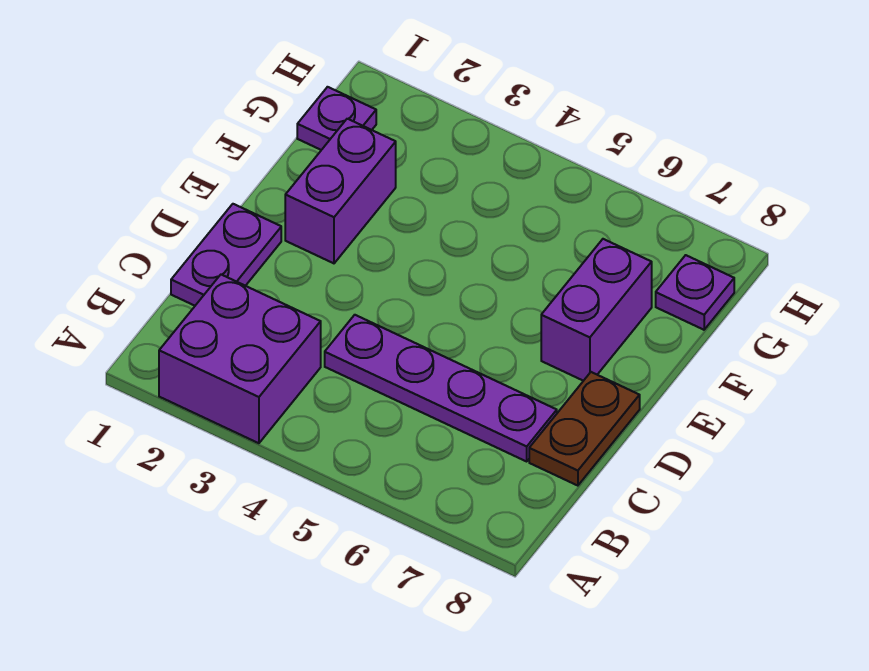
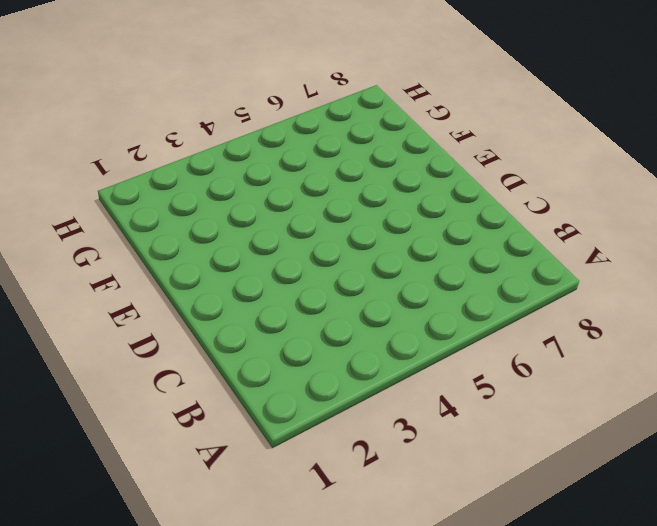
none -> purple brick A2:B3 level 1
none -> purple plate C1:D1 level 1

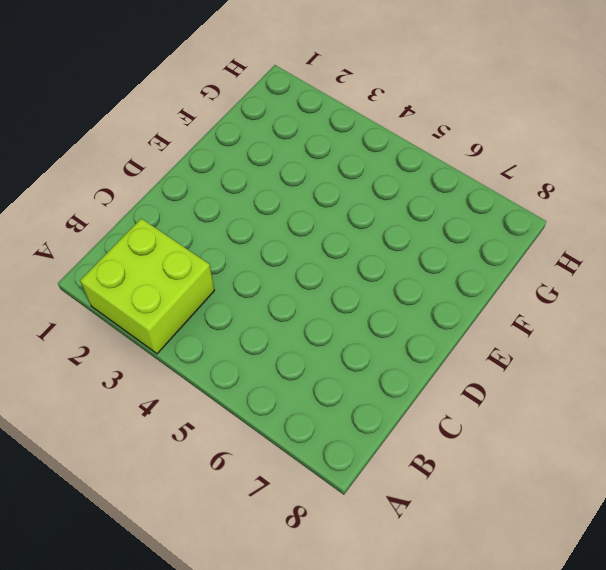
lime brick A2:B3 level 1 -> purple brick A2:B3 level 1
none -> purple plate C1:D1 level 1
none -> purple plate C4:C7 level 1

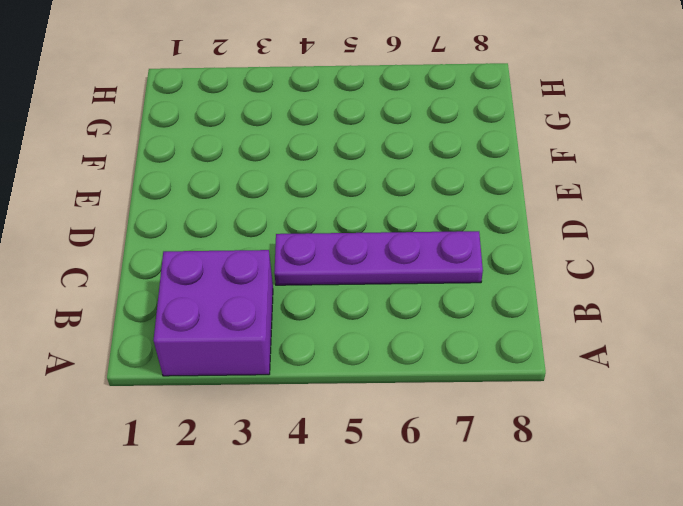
none -> purple plate C1:D1 level 1
none -> brown plate C8:D8 level 1

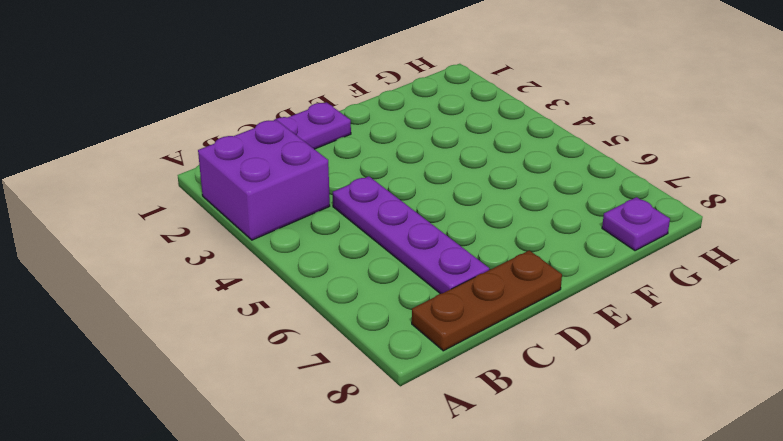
brown plate B8:D8 level 1 -> brown plate C8:D8 level 1
none -> purple brick E2:F2 level 1
none -> purple brick E7:F7 level 1

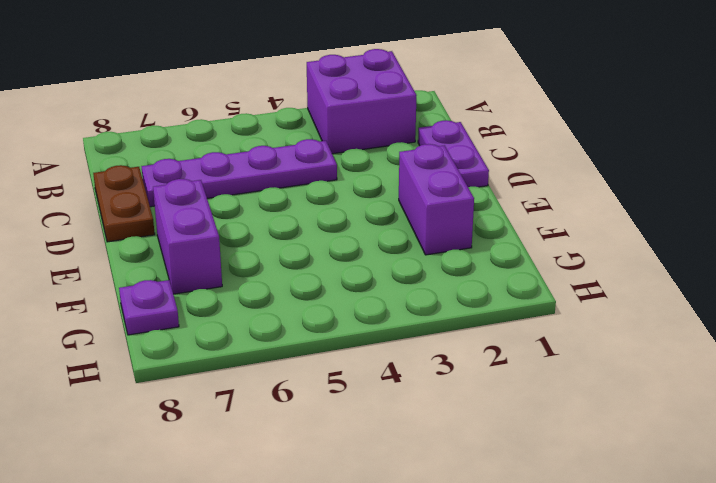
none -> purple plate G1 level 1

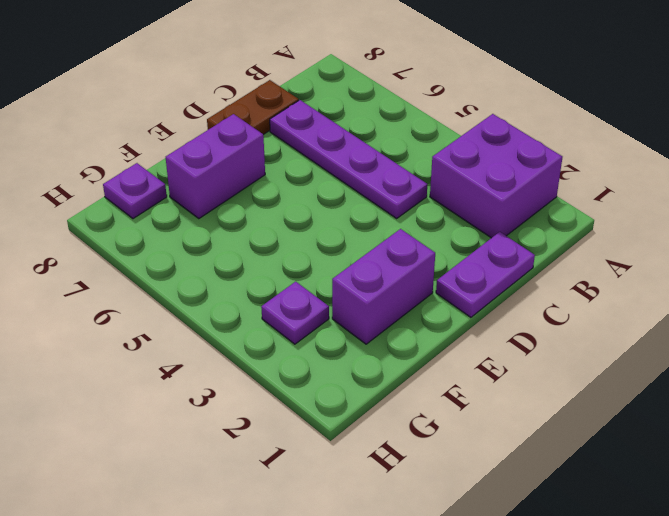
purple plate G3 level 1 -> purple plate G1 level 1

